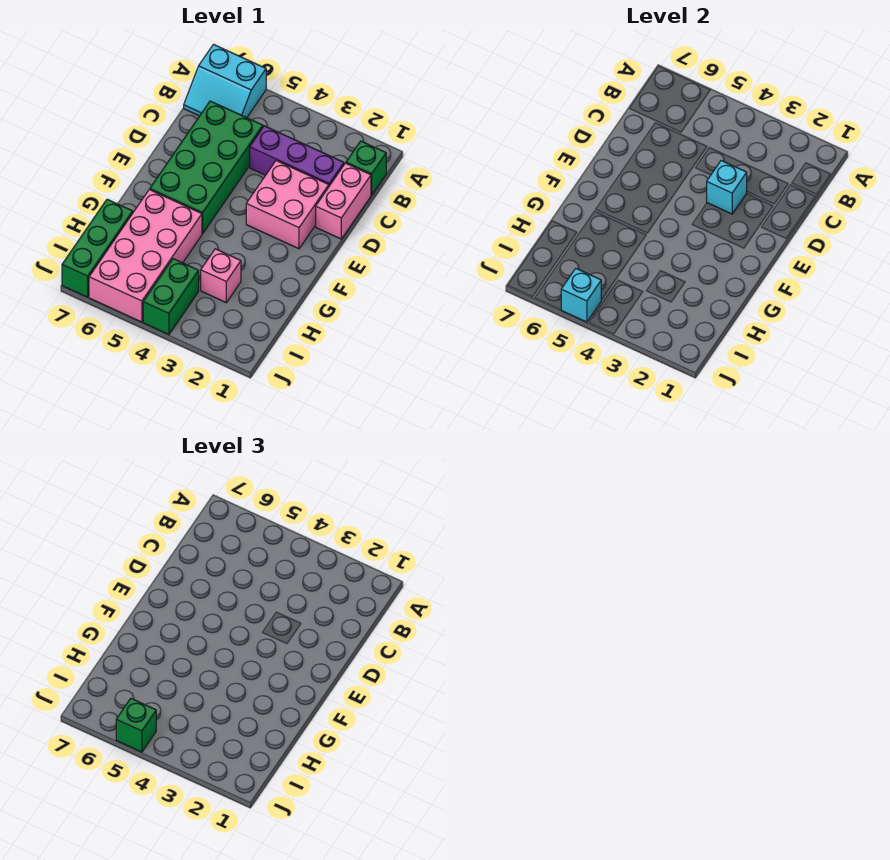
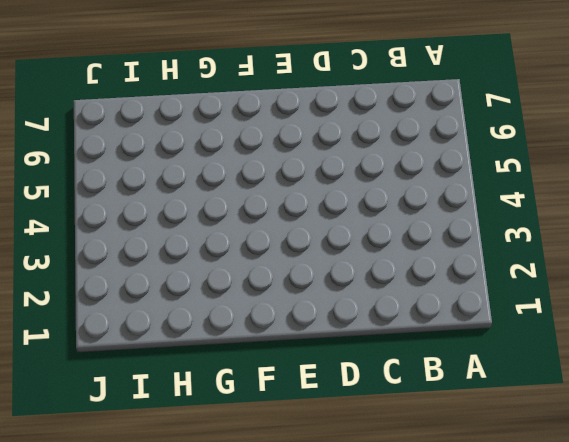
none -> cyan slope A6:B7 level 1 top A
none -> green brick B1 level 1
none -> pink brick C1:D1 level 1

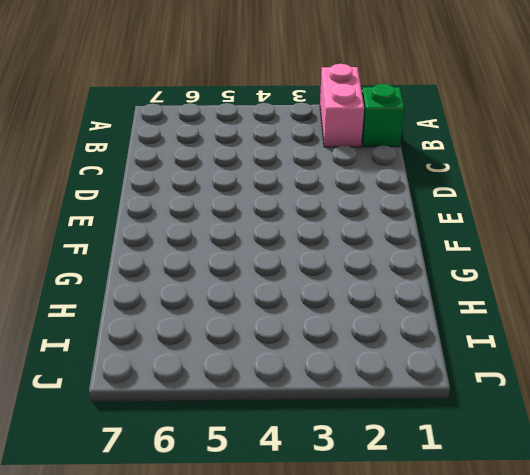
pink brick A2:B2 level 1 -> pink brick C1:D1 level 1
none -> cyan slope A6:B7 level 1 top A
none -> purple brick C2:C4 level 1
none -> green brick C5:F6 level 1

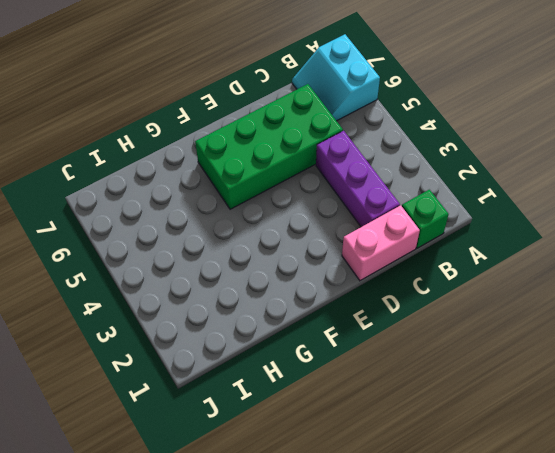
none -> pink brick D2:E3 level 1
none -> pink brick G5:J6 level 1
none -> pink brick H3 level 1

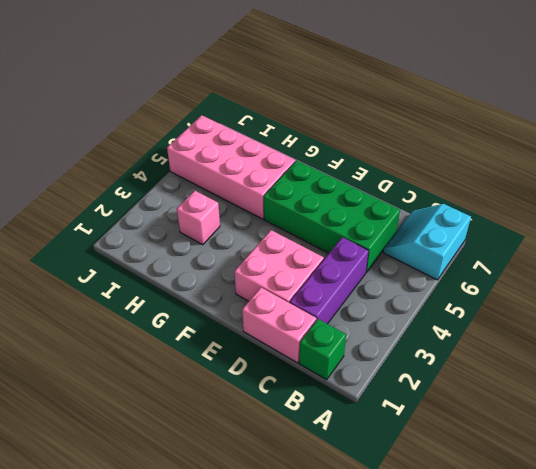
none -> green brick H7:J7 level 1
none -> green brick I4:J4 level 1
none -> cyan brick D3 level 2

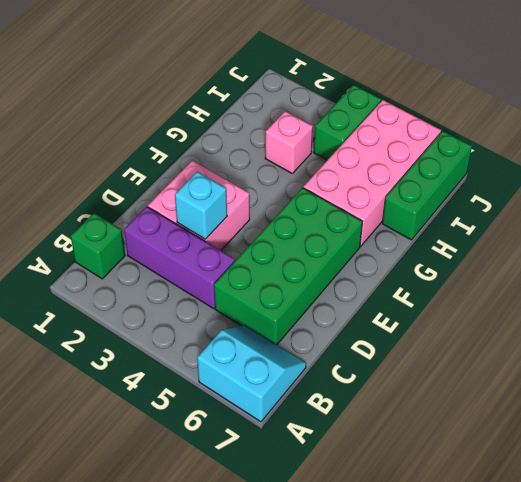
none -> pink brick C1:D1 level 1
none -> cyan brick J5 level 2
none -> green brick J5 level 3

